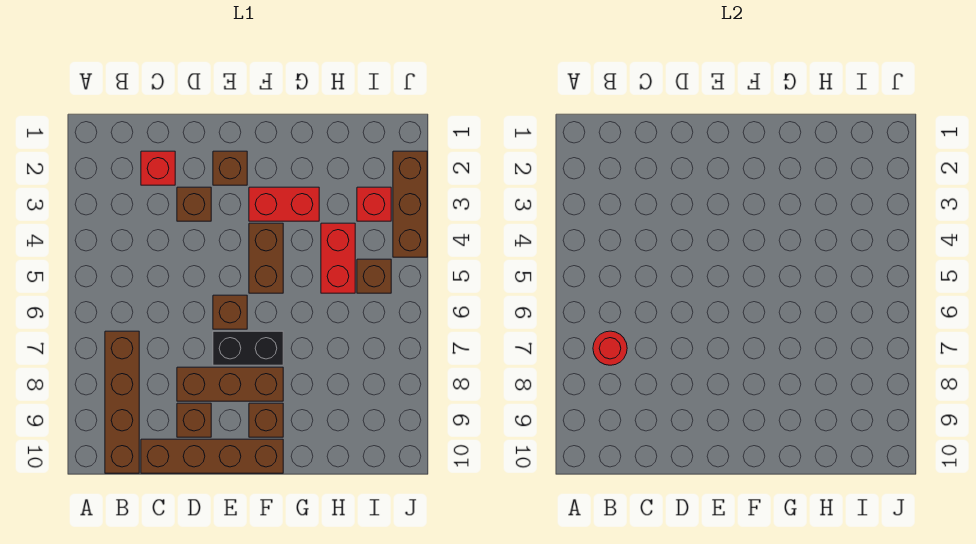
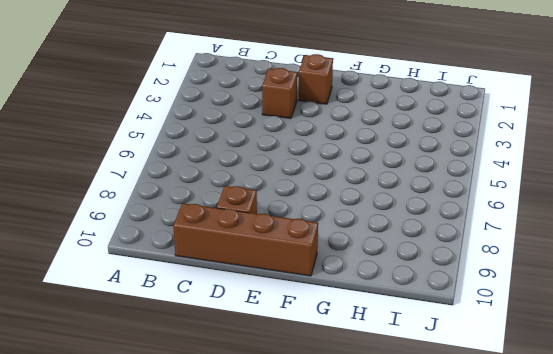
none -> brown brick B7:B10 level 1
none -> red brick C2 level 1
none -> brown brick D8:F8 level 1

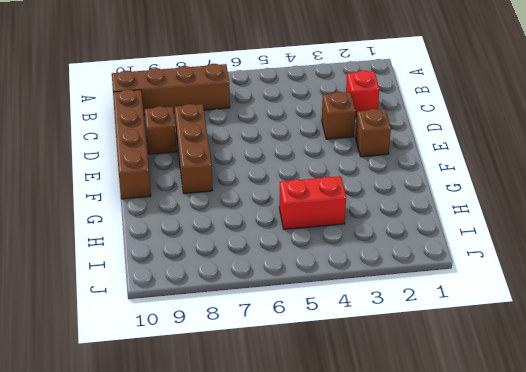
none -> brown brick E6 level 1
none -> black brick E7:F7 level 1
none -> red brick F3:G3 level 1

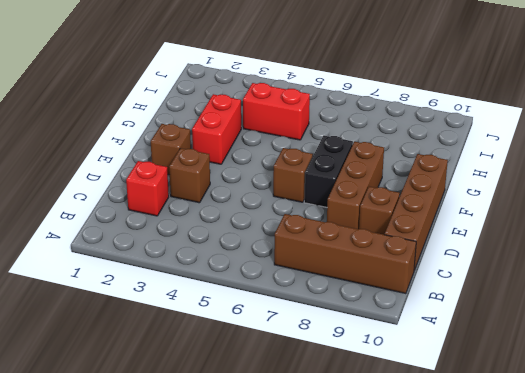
none -> brown brick F4:F5 level 1
none -> brown brick F9 level 1
none -> red brick I3 level 1

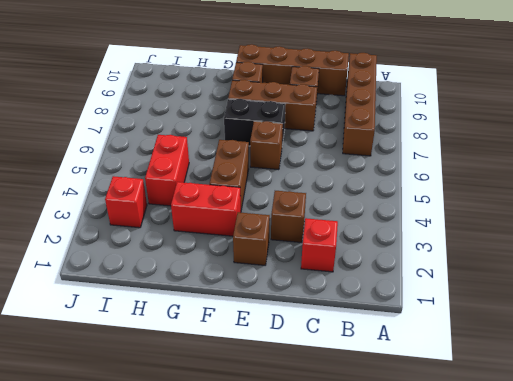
none -> brown brick I5 level 1
none -> brown brick J2:J4 level 1
none -> red round brick B7 level 2

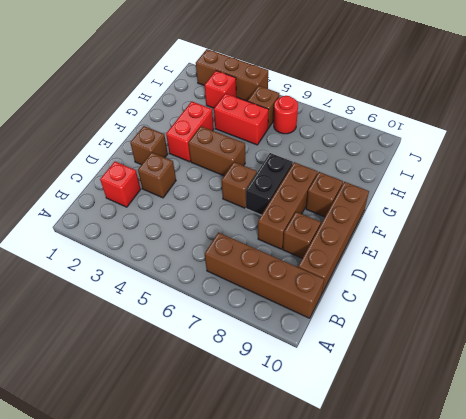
red round brick I6 level 1 -> red round brick B7 level 2

